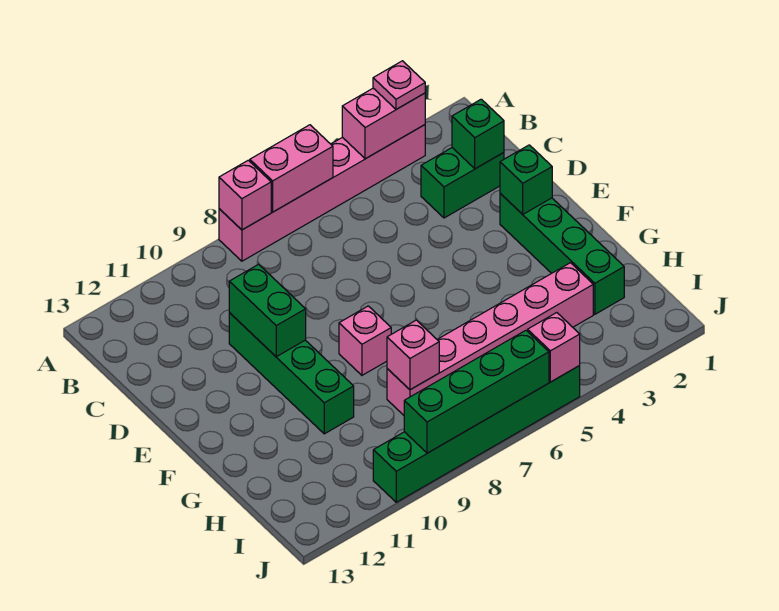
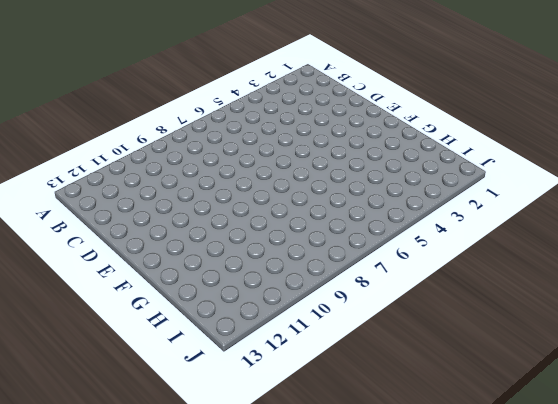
none -> pink brick A3:A8 level 1
none -> green brick C2:C3 level 1
none -> green brick D10:G10 level 1

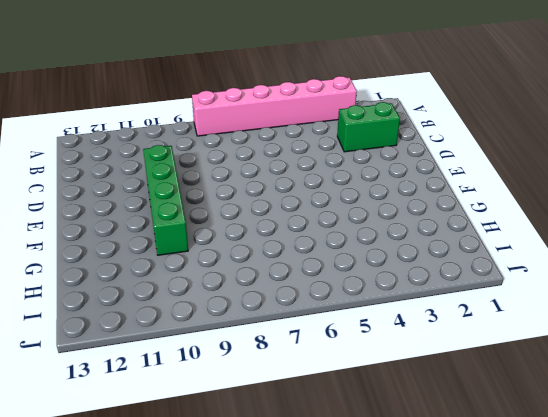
none -> green brick E2:H2 level 1
none -> pink brick F8 level 1
none -> pink brick H3:H8 level 1

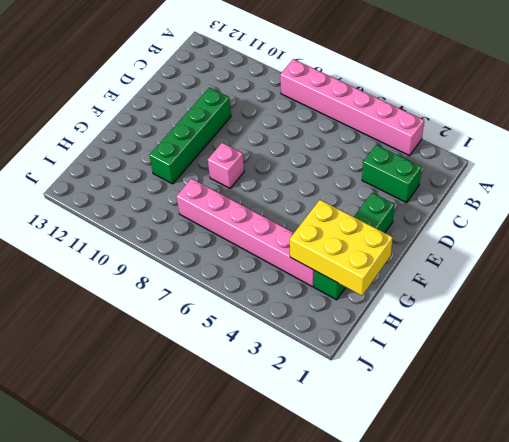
yellow brick G1:H3 level 2 -> none
none -> green brick J5:J10 level 1
none -> pink brick A3:A4 level 2
none -> pink brick A6:A7 level 2

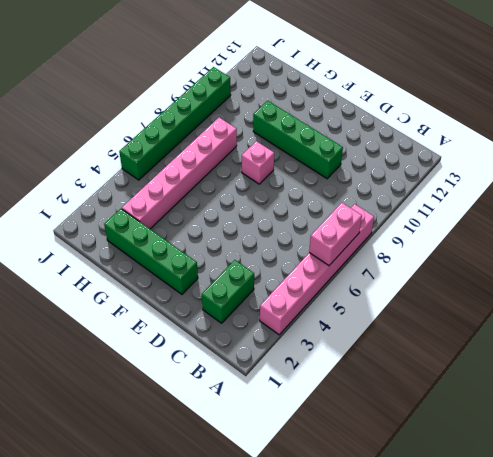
none -> pink brick A3:A4 level 2
none -> pink brick A8 level 2
none -> green brick C2 level 2

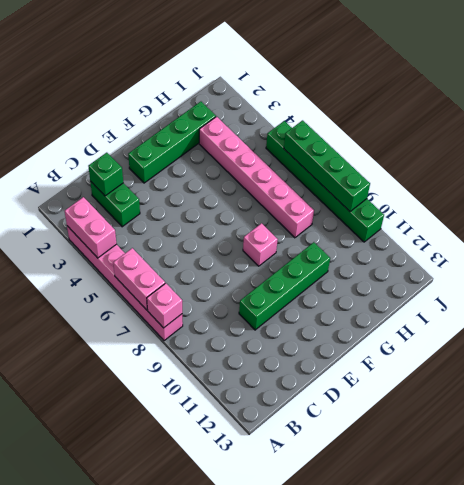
none -> green brick D10:E10 level 2
none -> green brick E2 level 2
none -> pink brick H8 level 2

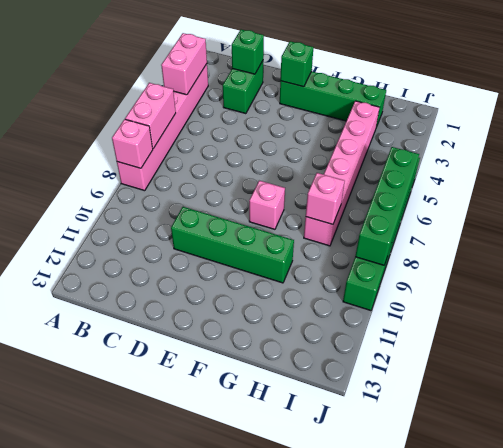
none -> green brick D10:E10 level 2
none -> pink brick J5 level 2
none -> pink plate A3 level 3

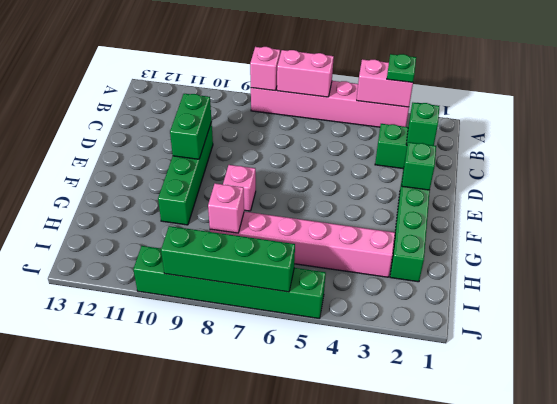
green plate A3 level 3 -> pink plate A3 level 3
none -> pink brick J5 level 2

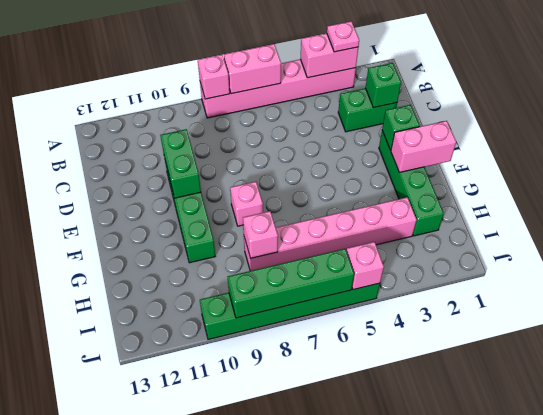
pink brick F1:F2 level 2 -> none

